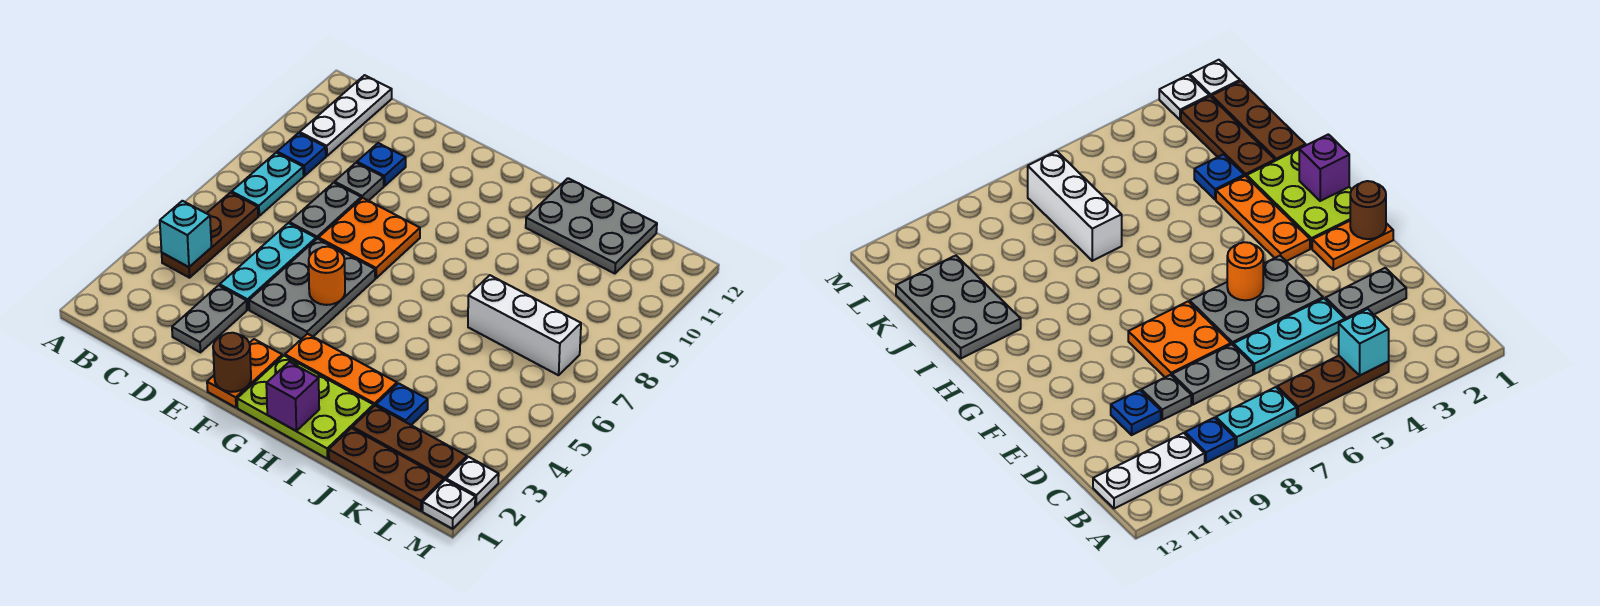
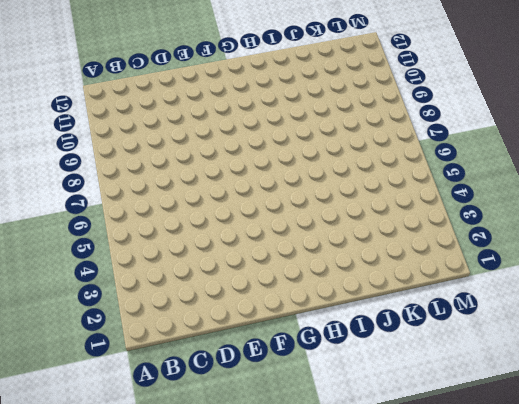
none -> brown plate B4:B6 level 1
none -> cyan plate B7:B8 level 1
none -> blue plate B9 level 1

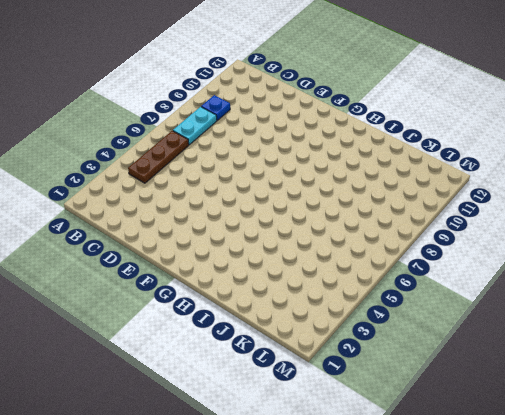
none -> white plate B10:B12 level 1
none -> grey plate D2:D3 level 1
none -> cyan plate D4:D6 level 1

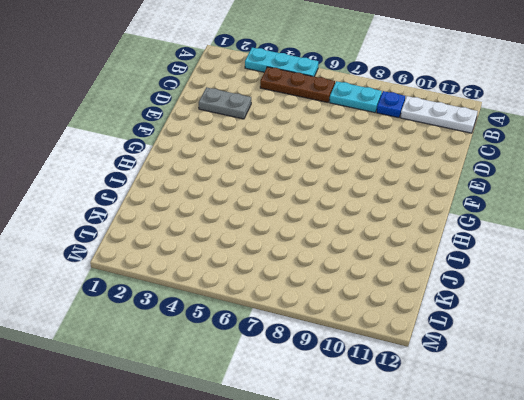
cyan plate A3:A5 level 1 -> cyan plate D4:D6 level 1
none -> grey plate D7:D8 level 1
none -> grey plate D9 level 1
none -> blue plate D10 level 1

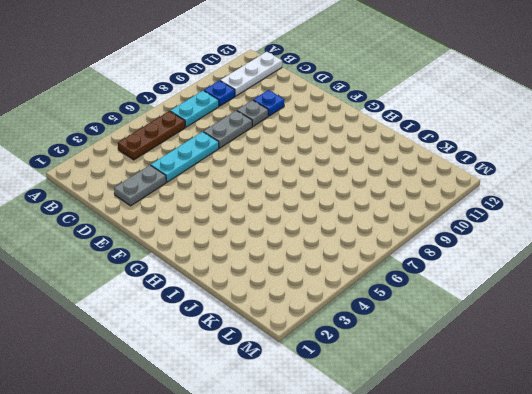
none -> grey plate E4:F6 level 1
none -> orange plate E7:F8 level 1
none -> orange plate F1:F2 level 1

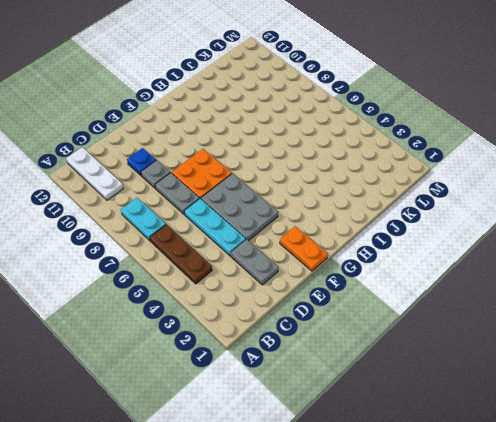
none -> blue plate B9 level 1
none -> lime plate G1:I2 level 1
none -> orange plate G3:I3 level 1

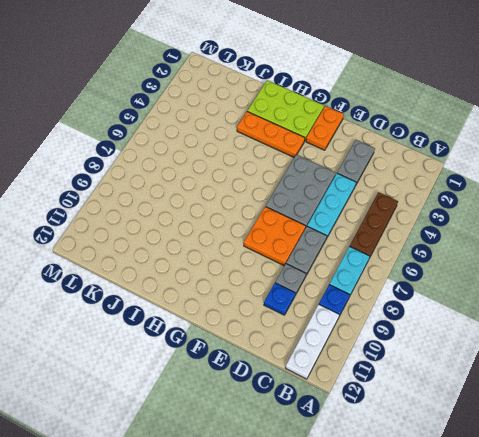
none -> grey plate I11:K12 level 1
none -> brown plate J1:L1 level 1
none -> brown plate J2:L2 level 1

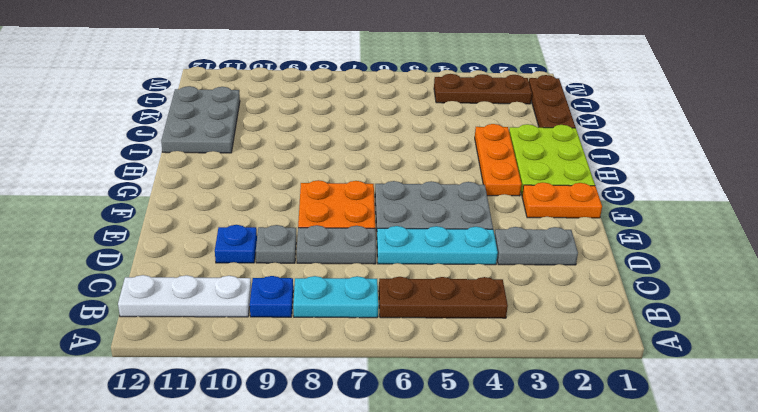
brown plate L2:L4 level 1 -> brown plate J2:L2 level 1
none -> blue plate J3 level 1
none -> white brick J7:L7 level 1
none -> white plate M1 level 1

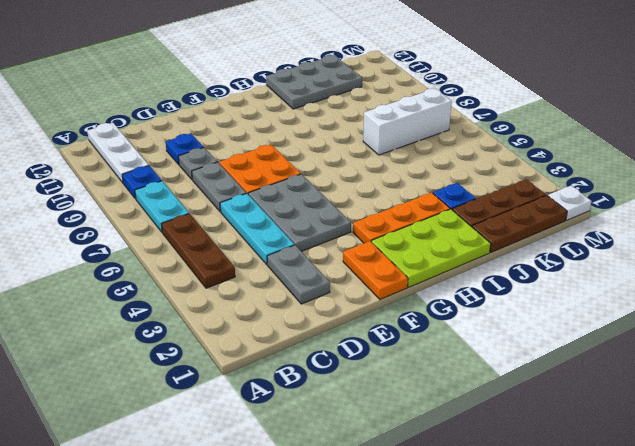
none -> white plate M2 level 1
none -> cyan brick B4 level 2
none -> brown round brick F1 level 2

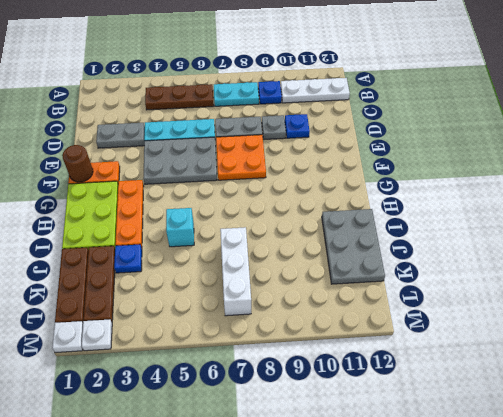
cyan brick I5 level 1 -> cyan brick B4 level 2
none -> orange round brick F5 level 2
none -> purple brick H1 level 2

